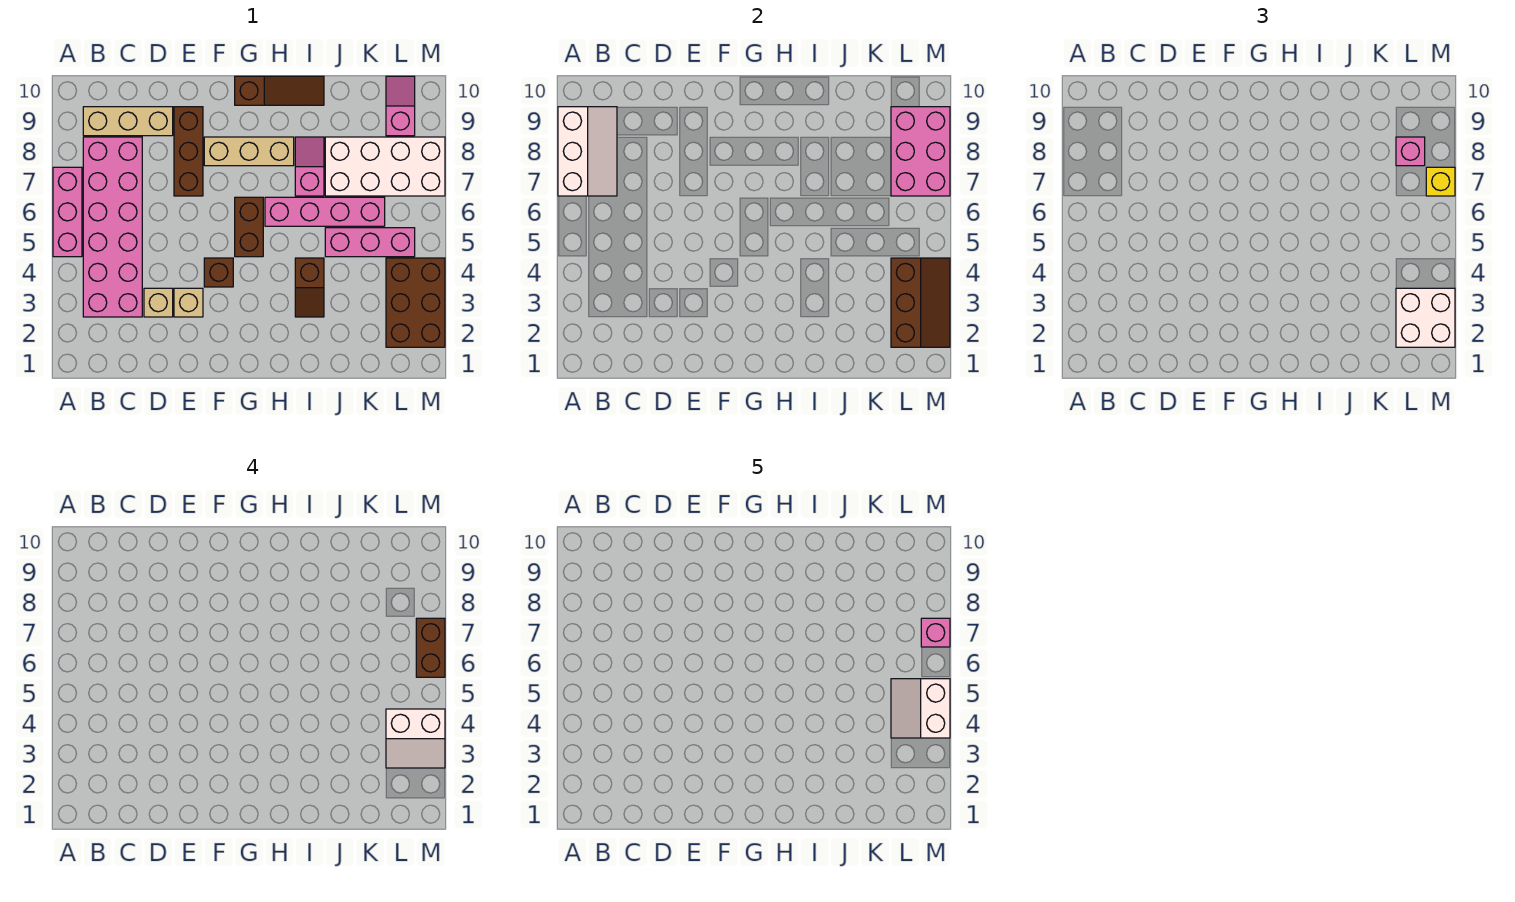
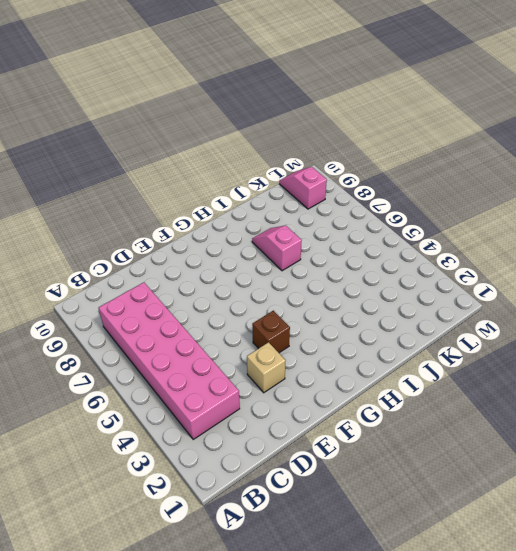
none -> pink brick A5:A7 level 1
none -> tan brick B9:D9 level 1
none -> tan brick D3 level 1

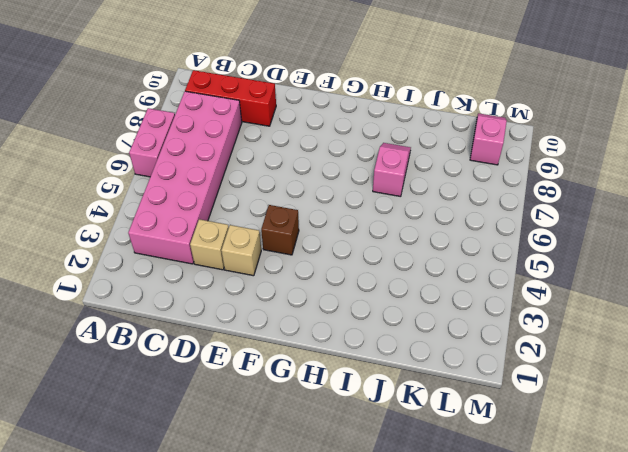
pink brick A6:A7 level 1 -> pink brick A5:A7 level 1
red brick B9:D9 level 1 -> tan brick B9:D9 level 1
none -> brown brick E7:E9 level 1
none -> tan brick F8:H8 level 1
none -> brown brick G5:G6 level 1

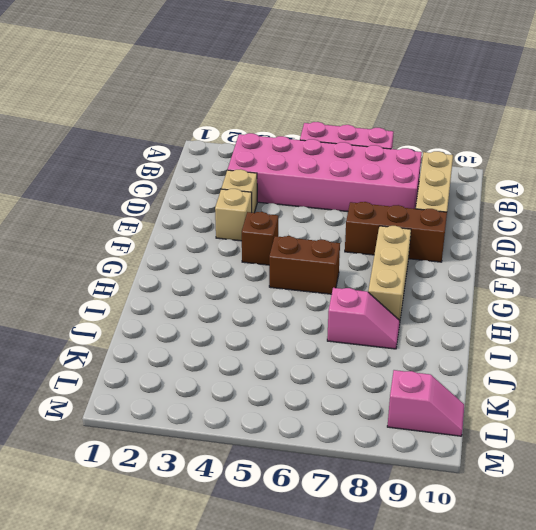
none -> brown slope G10:I10 level 1 top G
none -> pink brick H6:K6 level 1
none -> brown slope I3:I4 level 1 top 4

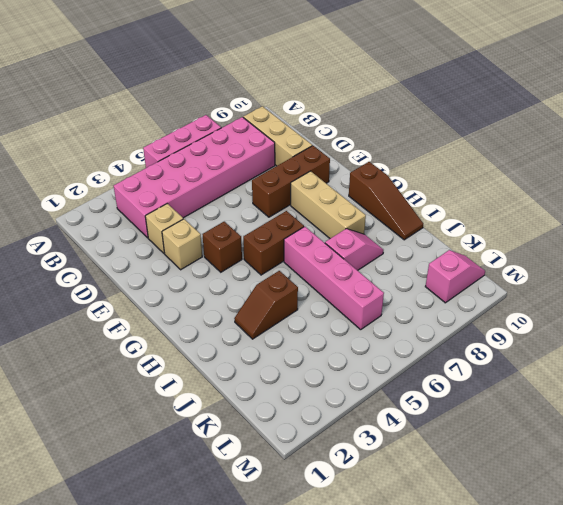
none -> pink brick J5:L5 level 1
none -> white brick J7:M8 level 1
none -> brown brick L2:M4 level 1

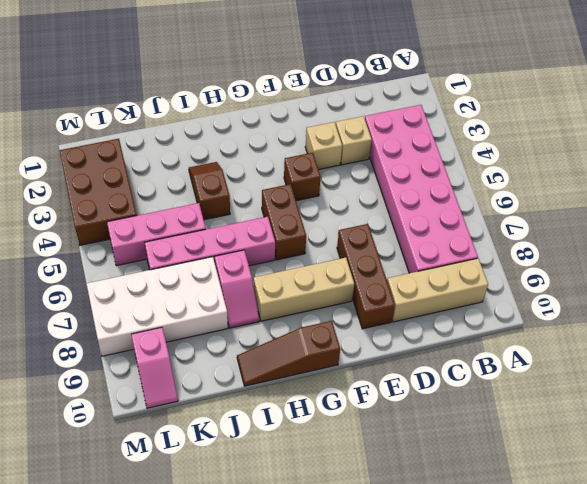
none -> pink brick A5:A7 level 1
none -> white slope A7:B9 level 2 top A
none -> brown slope L2:M4 level 2 top L

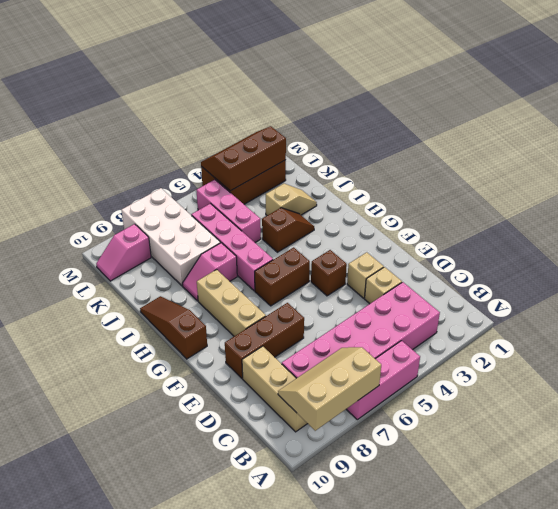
tan slope A7:B9 level 2 top A -> white slope A7:B9 level 2 top A
tan slope J2:J3 level 1 top 3 -> none
none -> pink brick L7:M9 level 2
none -> white brick L2:M3 level 3
none -> pink brick L8 level 3

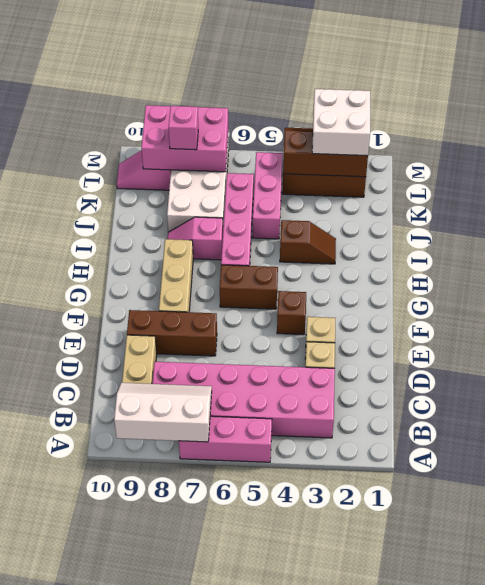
none -> brown slope G10:I10 level 1 top G
none -> yellow brick M7 level 3
none -> white slope L3:M4 level 4 top 4

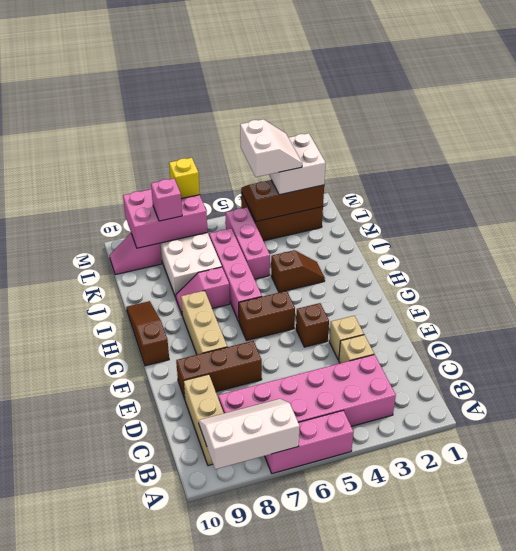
none -> brown brick M6:M7 level 4
none -> white slope L4:M5 level 5 top M
none -> pink brick M7 level 5

